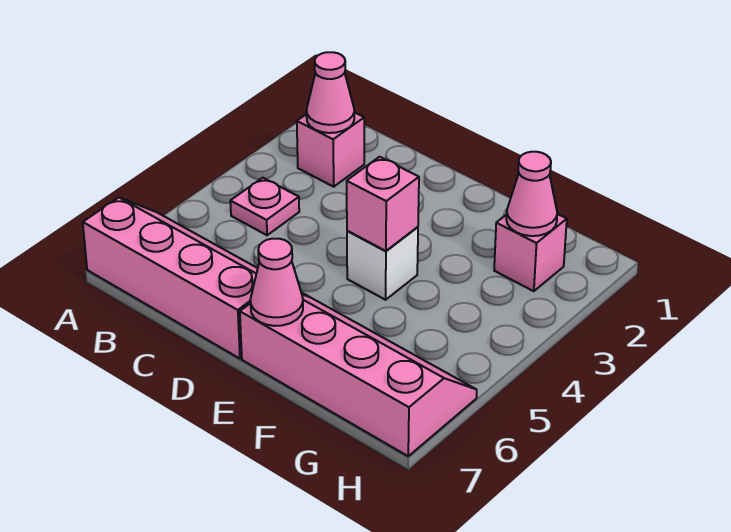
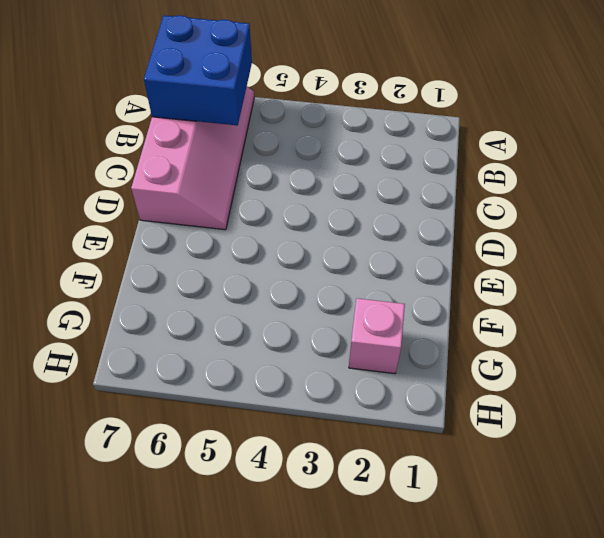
blue brick A6:B7 level 2 -> none
none -> pink brick B2 level 1
none -> pink plate B4 level 1

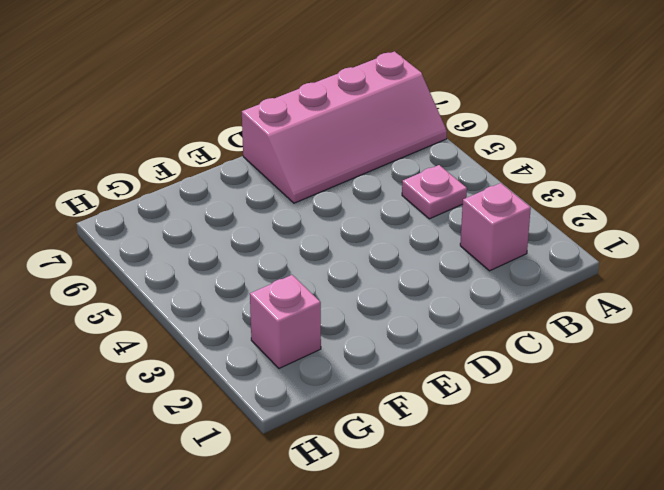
none -> white brick E4 level 1
none -> pink slope E6:H7 level 1 top 7

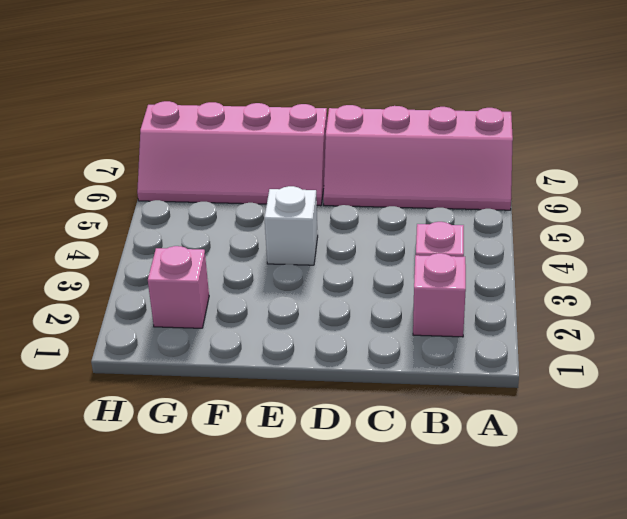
none -> pink cone B2 level 2
none -> pink brick E4 level 2

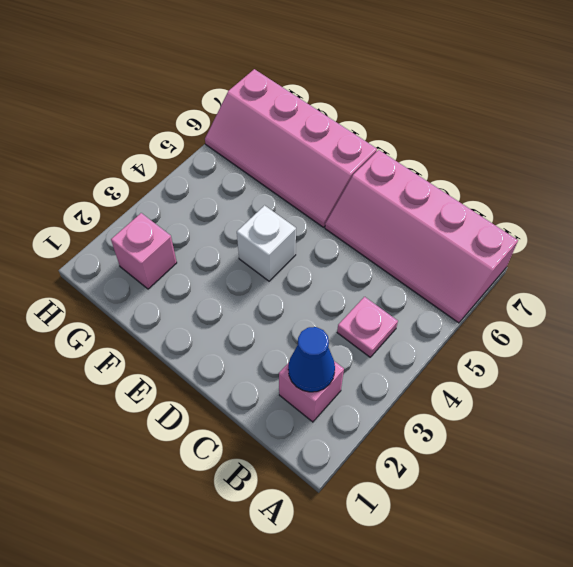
blue cone B2 level 2 -> pink cone B2 level 2
none -> pink brick E4 level 2
none -> pink cone E7 level 2

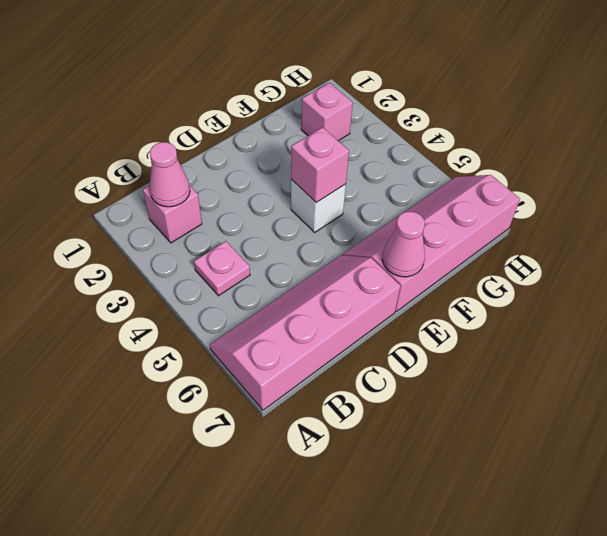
none -> pink cone G2 level 2

